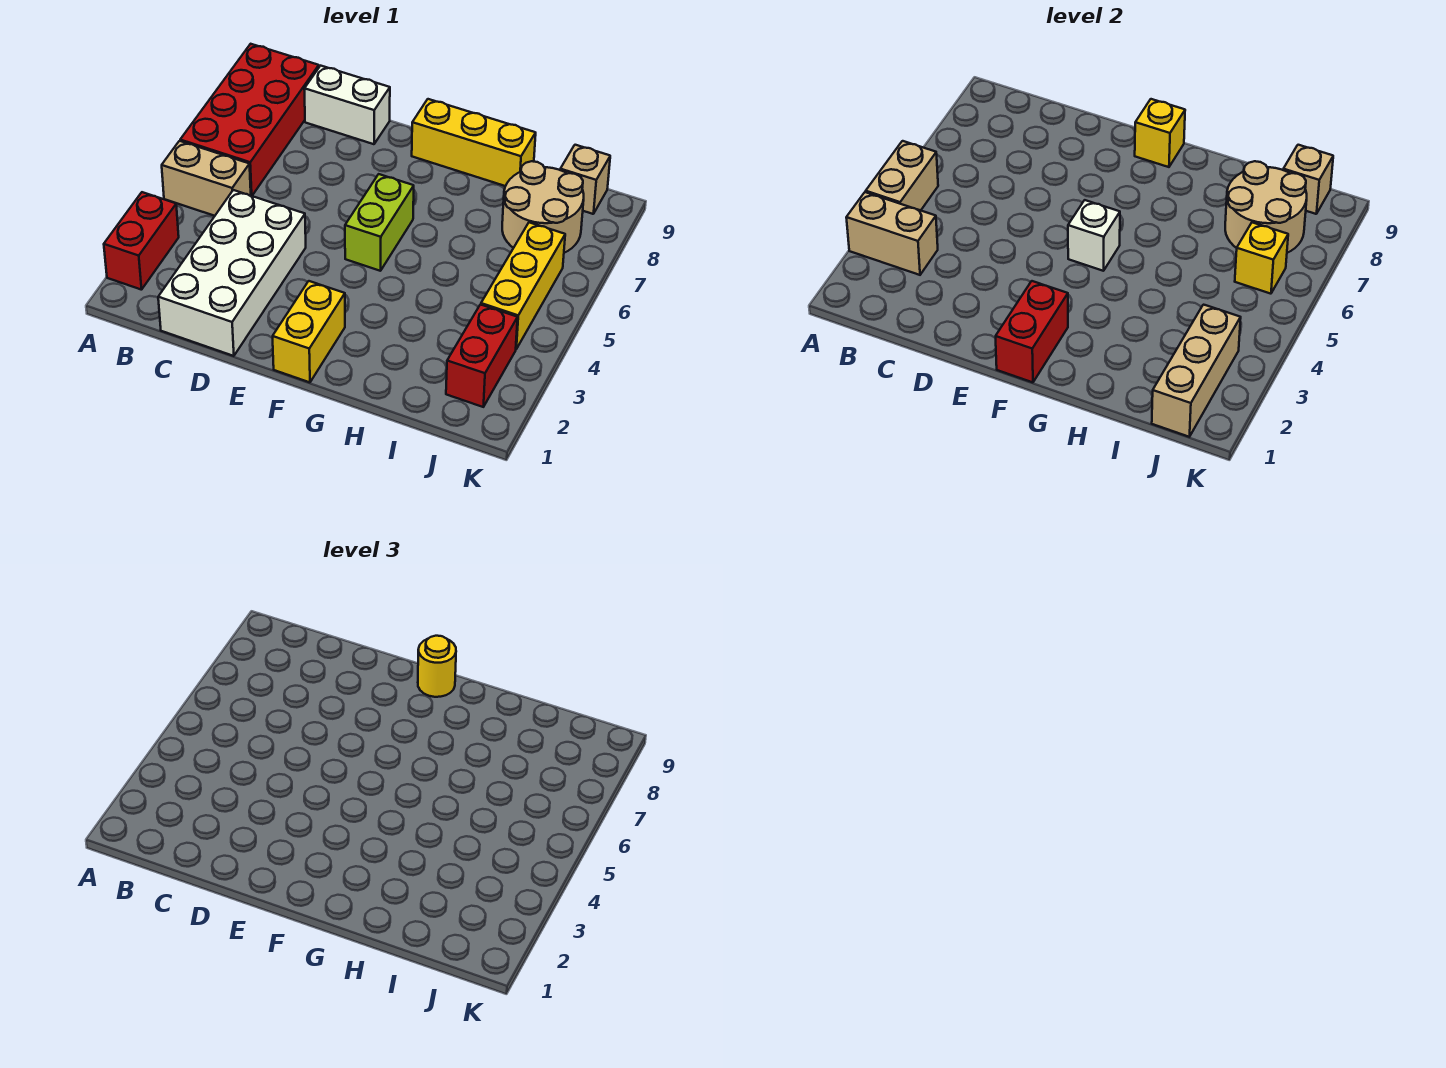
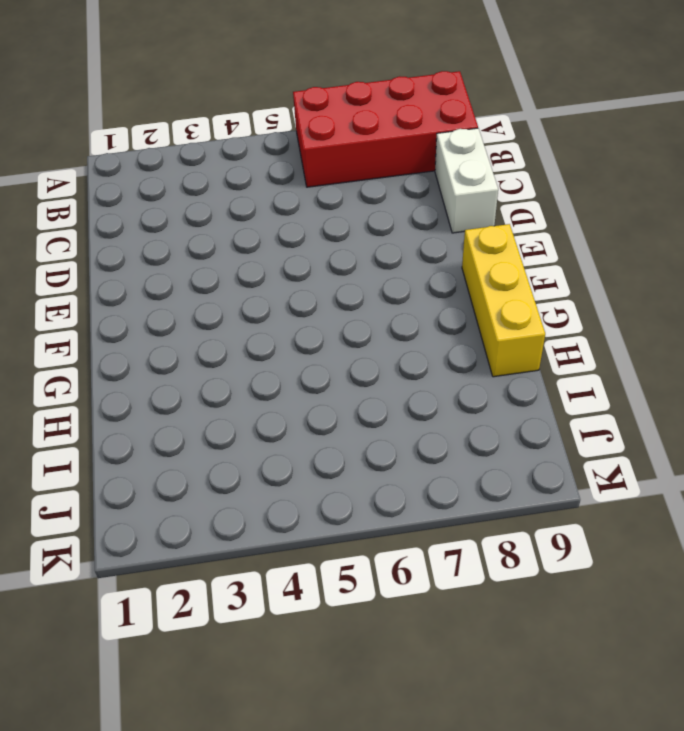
none -> red brick A2:A3 level 1
none -> tan brick A5:B5 level 1
none -> white brick C1:D4 level 1

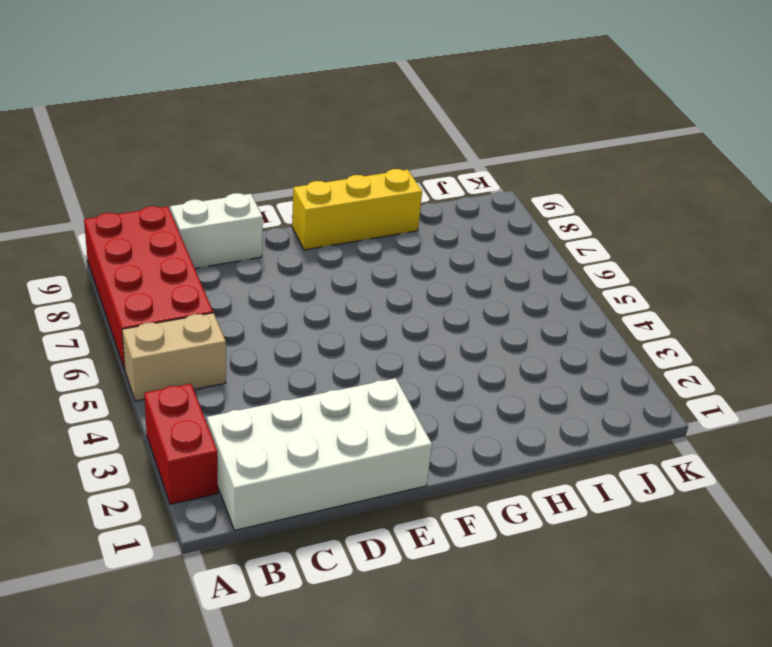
white brick B1:E2 level 1 -> white brick C1:D4 level 1
none -> yellow brick F1:F2 level 1
none -> lime brick F5:F6 level 1
none -> tan round brick I7:J8 level 1

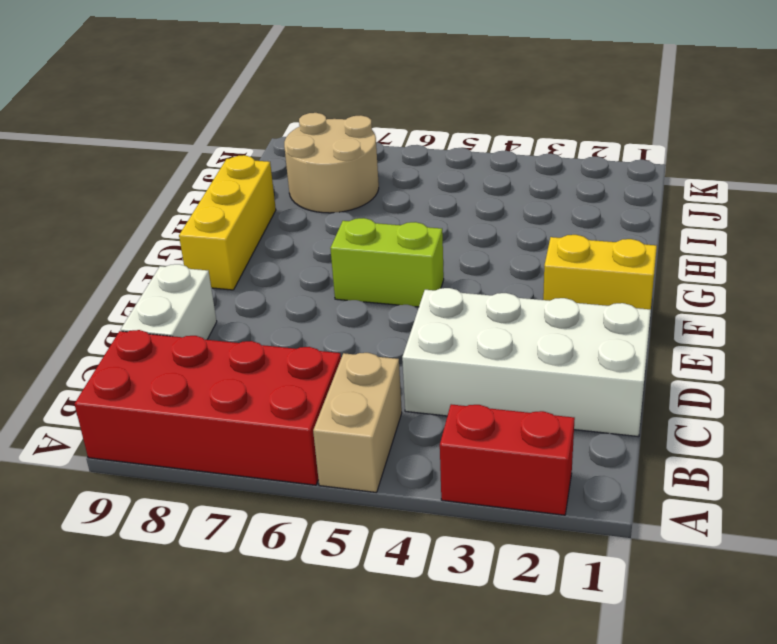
none -> red brick J2:J3 level 1
none -> yellow brick J4:J6 level 1
none -> tan brick J9 level 1

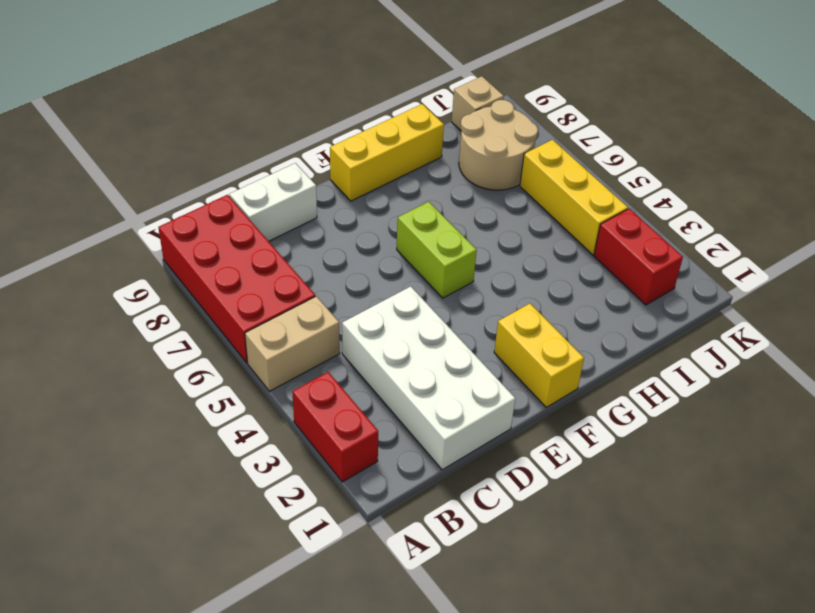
none -> tan brick A3:B3 level 2
none -> tan brick A4:A5 level 2
none -> red brick F1:F2 level 2

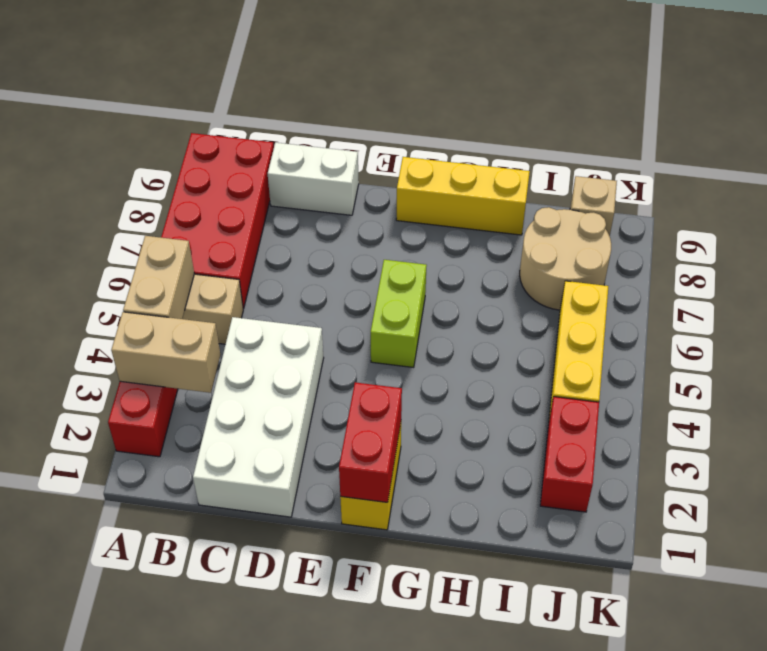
none -> white brick F5 level 2
none -> yellow brick F9 level 2
none -> tan round brick I7:J8 level 2

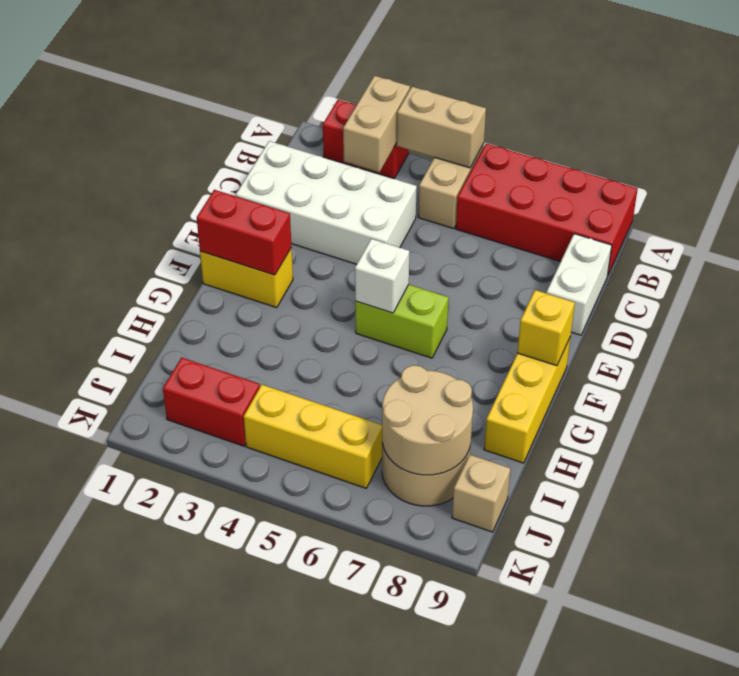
none -> tan brick J1:J3 level 2
none -> yellow brick J6 level 2
none -> tan brick J9 level 2

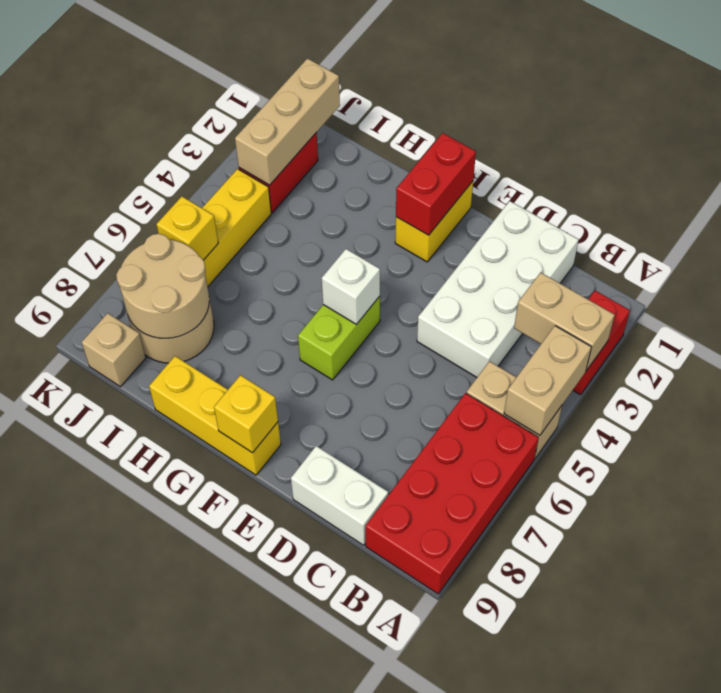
none -> tan brick J9 level 2
none -> yellow round brick F9 level 3

